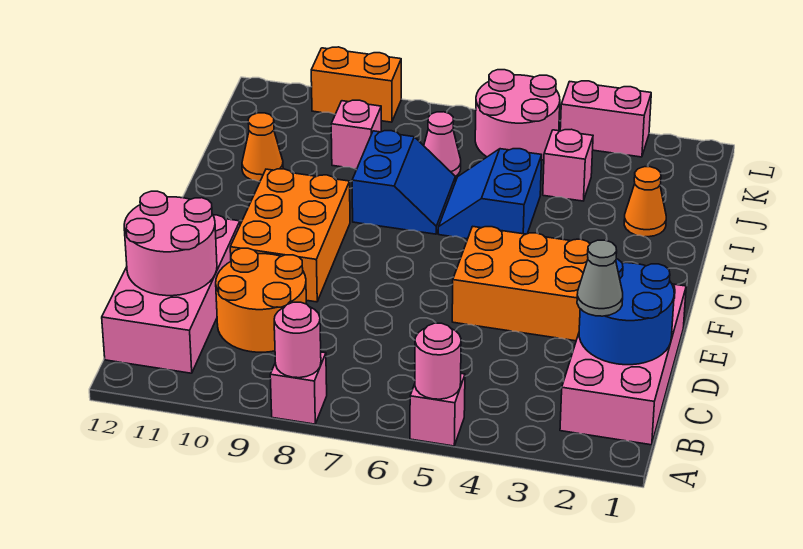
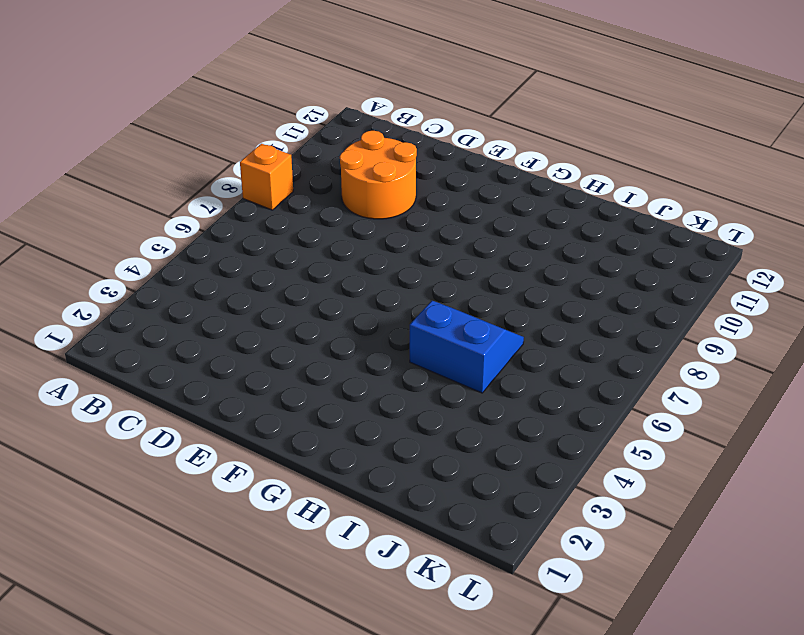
orange brick A8 level 1 -> pink brick A8 level 1
none -> pink brick A5 level 1
none -> pink brick B1:E2 level 1
none -> pink brick B11:E12 level 1

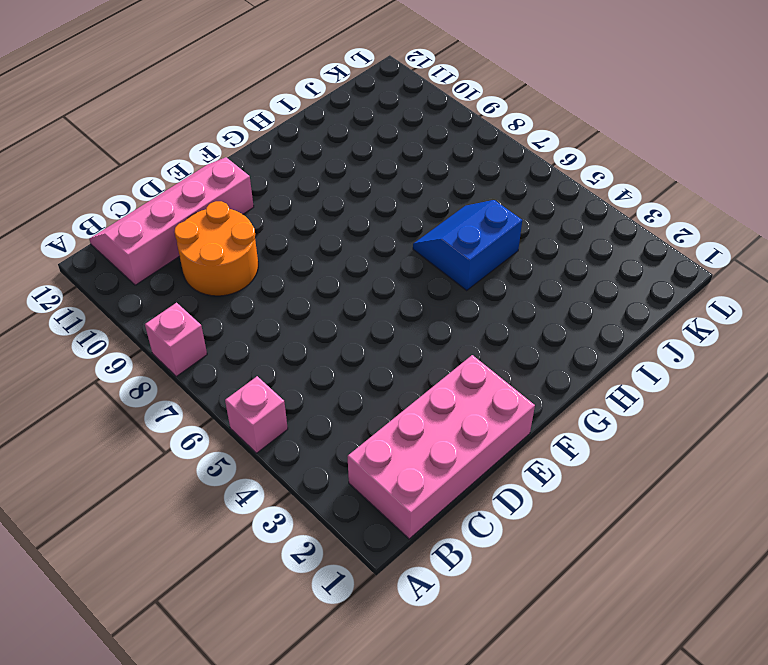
pink slope B11:E12 level 1 top 11 -> pink brick B11:E12 level 1
none -> orange brick E3:F5 level 1
none -> orange brick E9:G10 level 1
none -> blue slope H7:I8 level 1 top 8

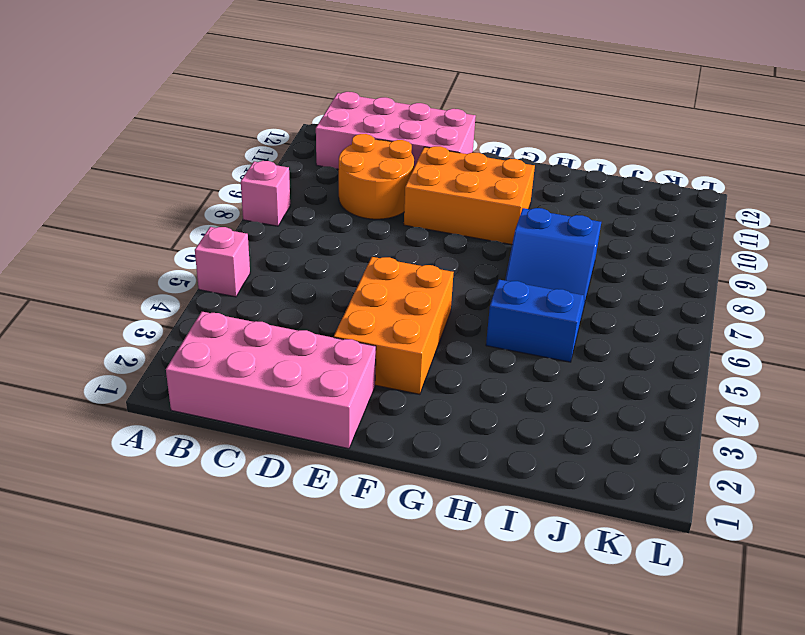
none -> orange cone I2 level 1
none -> orange cone I11 level 1
none -> pink brick J4 level 1

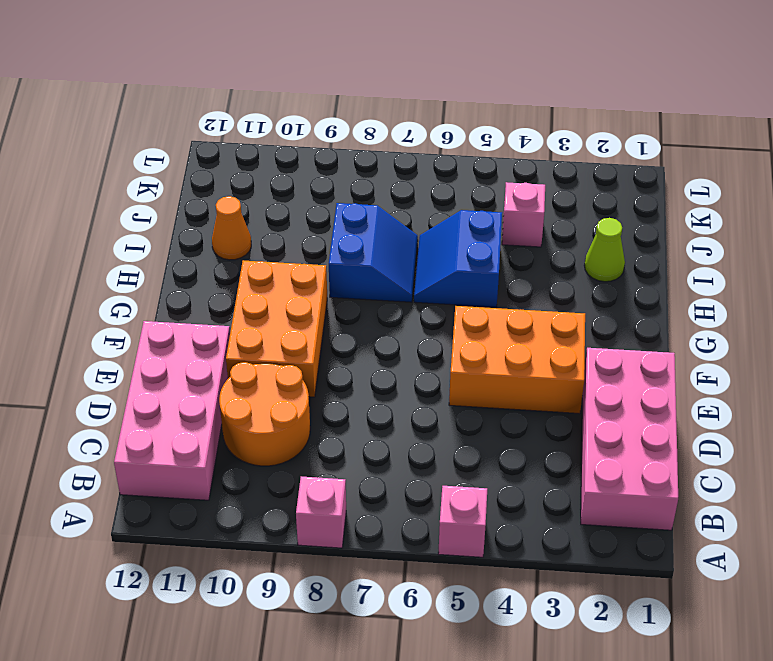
lime cone I2 level 1 -> orange cone I2 level 1
none -> pink cone J7 level 1
none -> pink brick J9 level 1
none -> pink round brick K5:L6 level 1

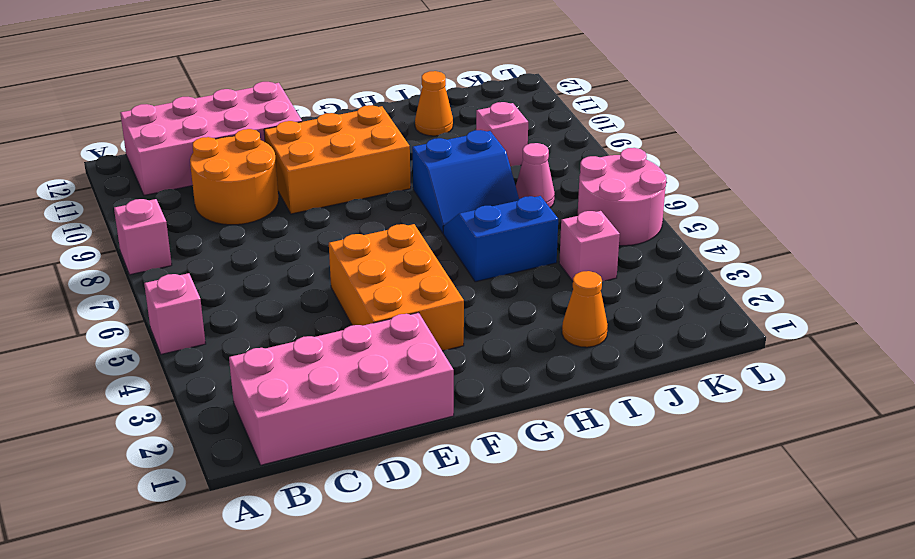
none -> pink brick L3:L4 level 1
none -> orange brick L9:L10 level 1
none -> pink round brick A5 level 2

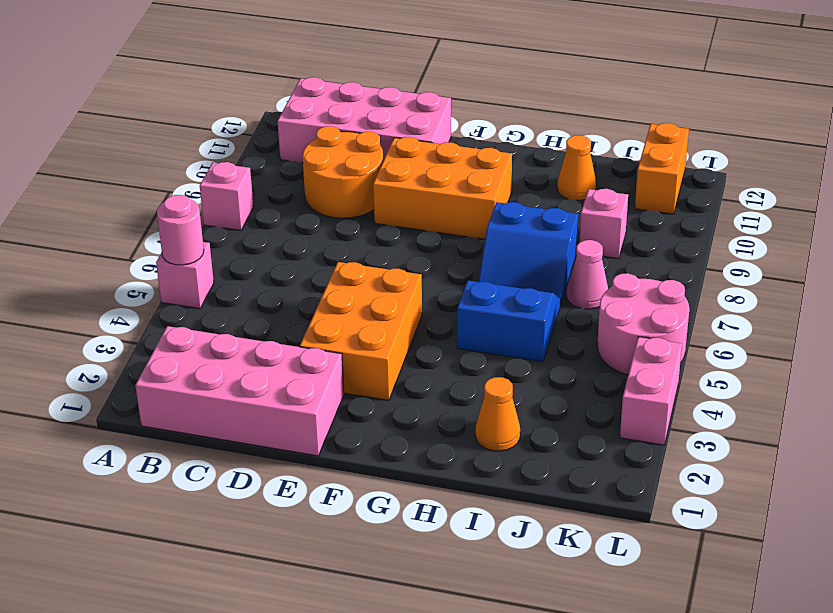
orange brick K11:K12 level 1 -> orange brick L9:L10 level 1
none -> pink brick J4 level 1
none -> pink round brick A8 level 2
none -> blue round brick C1:D2 level 2

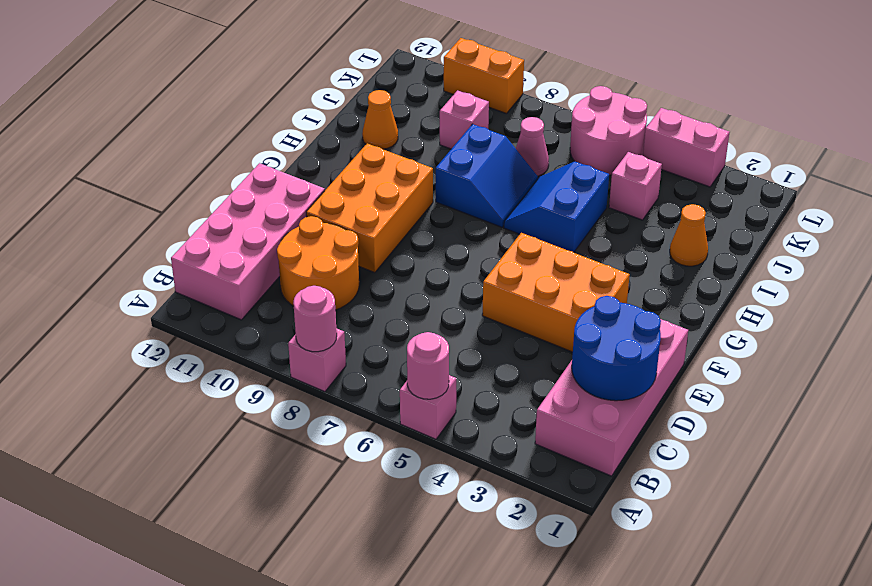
none -> pink round brick C11:D12 level 2
none -> grey cone C2 level 3

